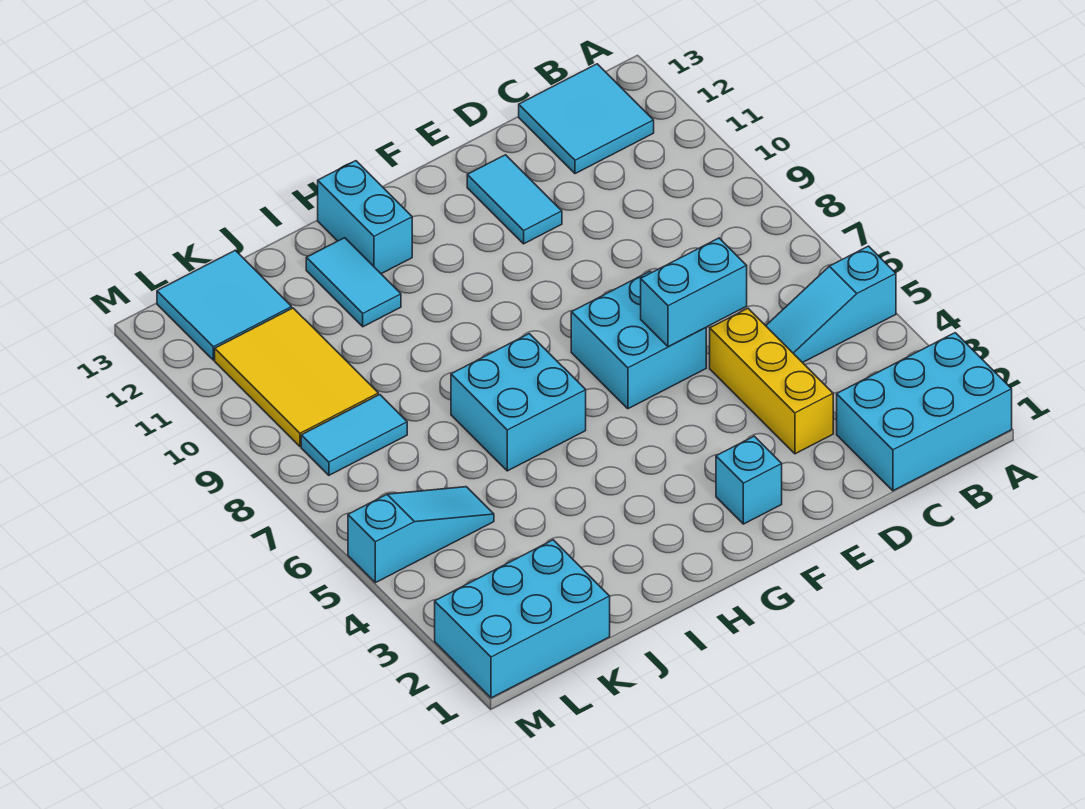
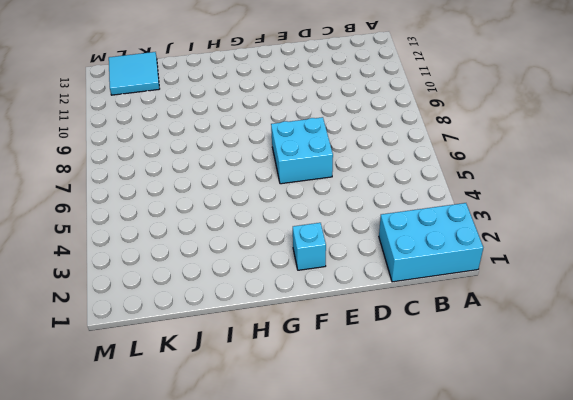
none -> cyan slope A5:C5 level 1 top A
none -> cyan tile B12:C13 level 1
none -> yellow brick D3:D5 level 1

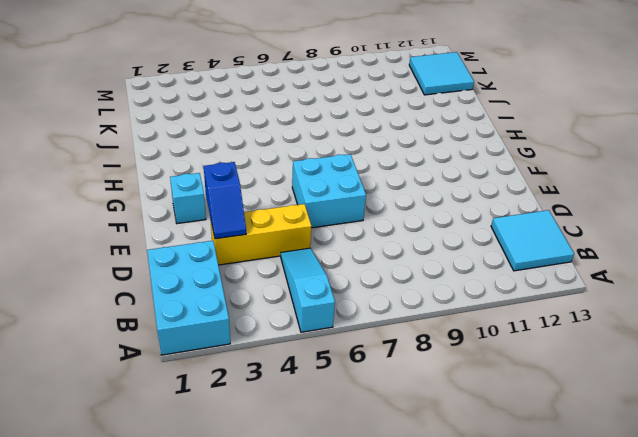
blue slope D3:E3 level 2 top E -> none
none -> cyan tile E11:E12 level 1
none -> cyan brick H6:I7 level 1
none -> cyan brick H12:H13 level 1

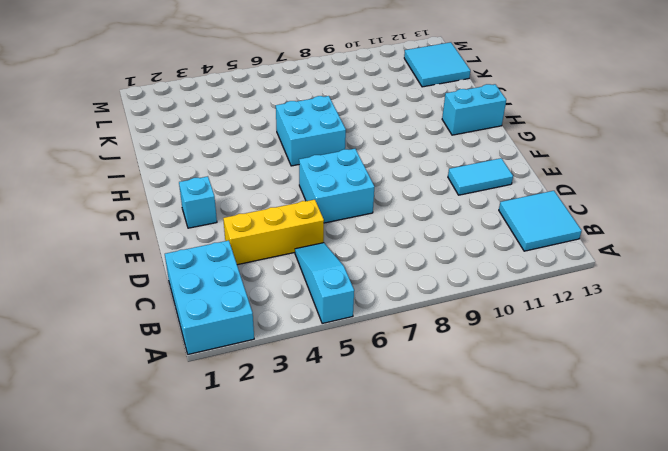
none -> cyan tile I11:I12 level 1
none -> cyan brick K1:M2 level 1
none -> cyan slope K5:M5 level 1 top M

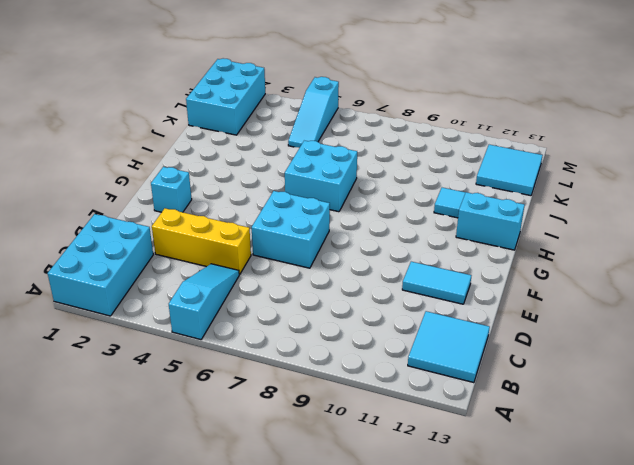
none -> cyan tile K8:L8 level 1
none -> yellow tile K9:L11 level 1
none -> cyan brick D6:E6 level 2

